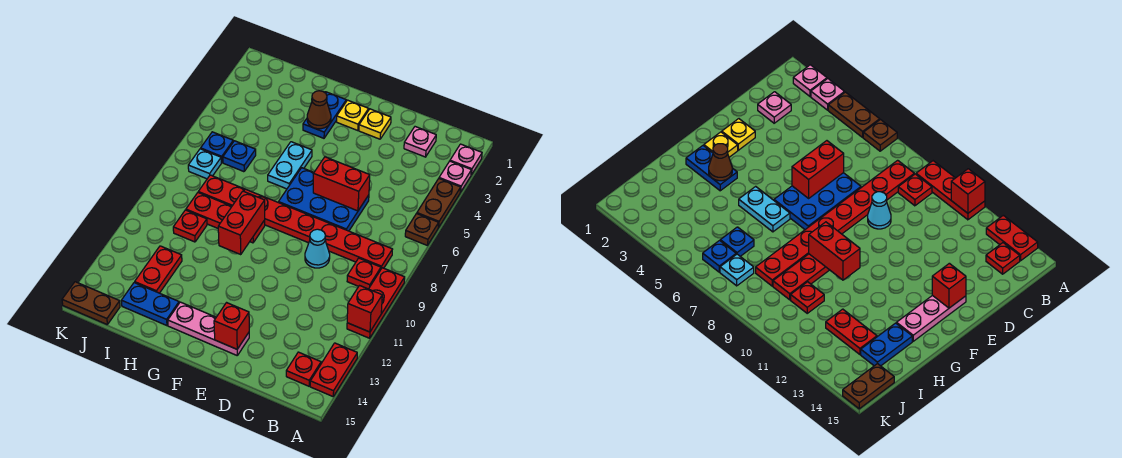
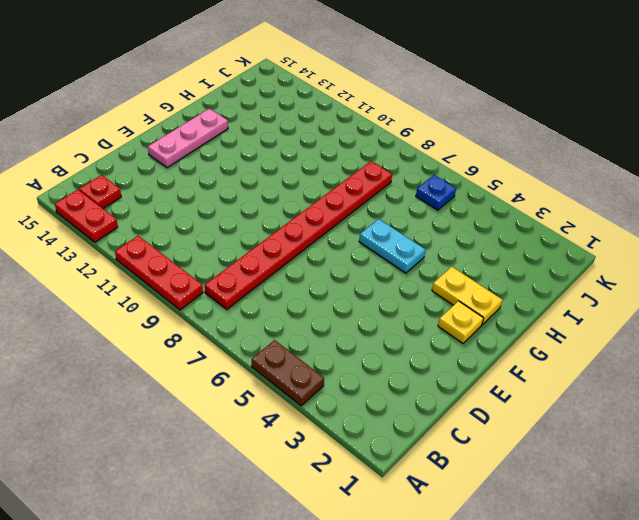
yellow plate G2:G3 level 1 -> blue plate G2:G3 level 1
none -> pink plate A2 level 1
none -> pink plate A3 level 1
none -> brown plate A6 level 1
none -> red plate B9 level 1

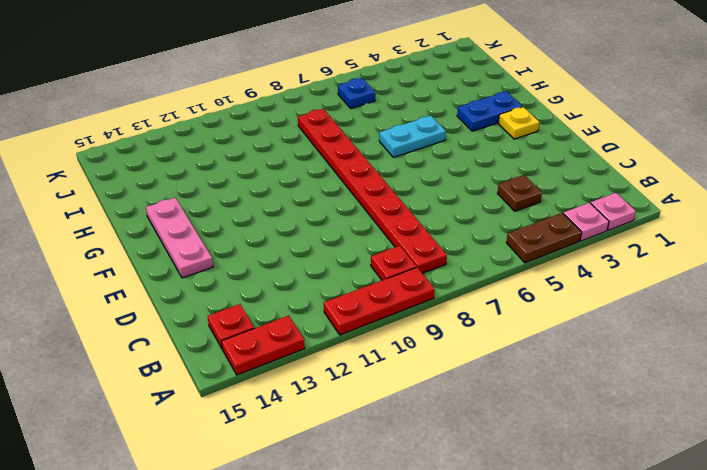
brown plate C4 level 1 -> brown plate A6 level 1
none -> pink plate C2 level 1
none -> blue plate D6:F7 level 1
none -> cyan cone D9 level 1
none -> yellow plate E2 level 1

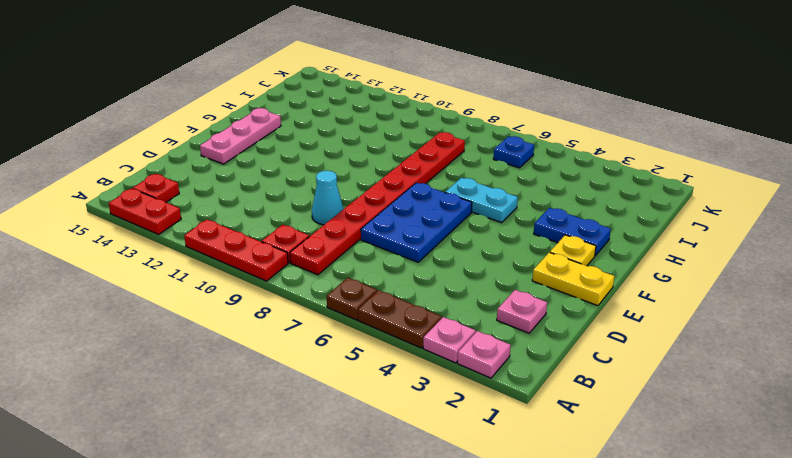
yellow plate E1:E2 level 1 -> yellow plate E2 level 1
none -> red plate G9:I9 level 1
none -> blue plate H14:I14 level 1
none -> blue plate I6 level 1
none -> red plate I10 level 1

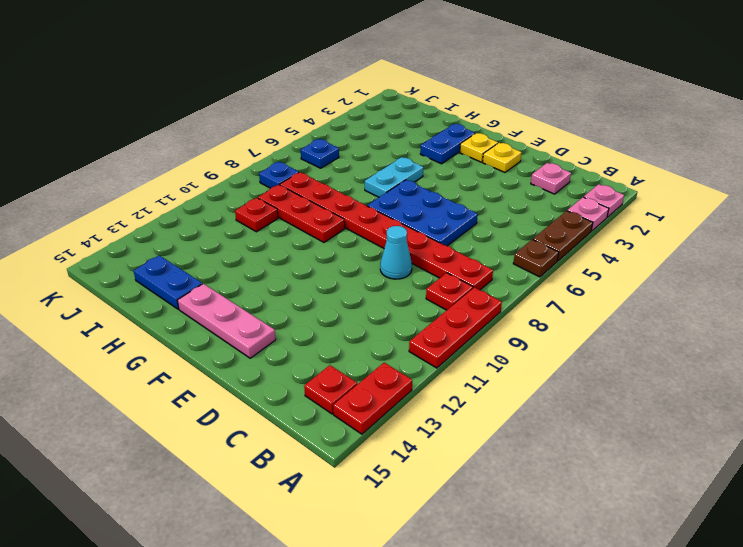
blue plate J8 level 1 -> blue plate I6 level 1
none -> red plate I12:I13 level 1
none -> cyan plate J7 level 1
none -> brown plate J15:K15 level 1
none -> red brick A11 level 2

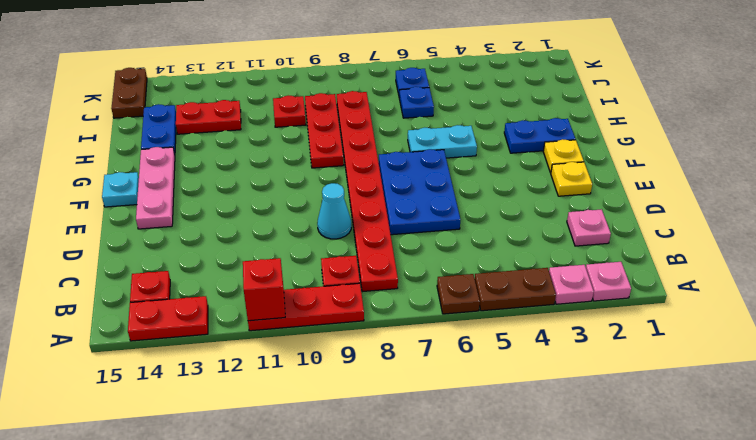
cyan plate F15 level 1 -> cyan plate J7 level 1
none -> red brick D6:E6 level 2
none -> red brick E14 level 2
none -> brown cone G3 level 2
none -> red brick G9:G10 level 2

